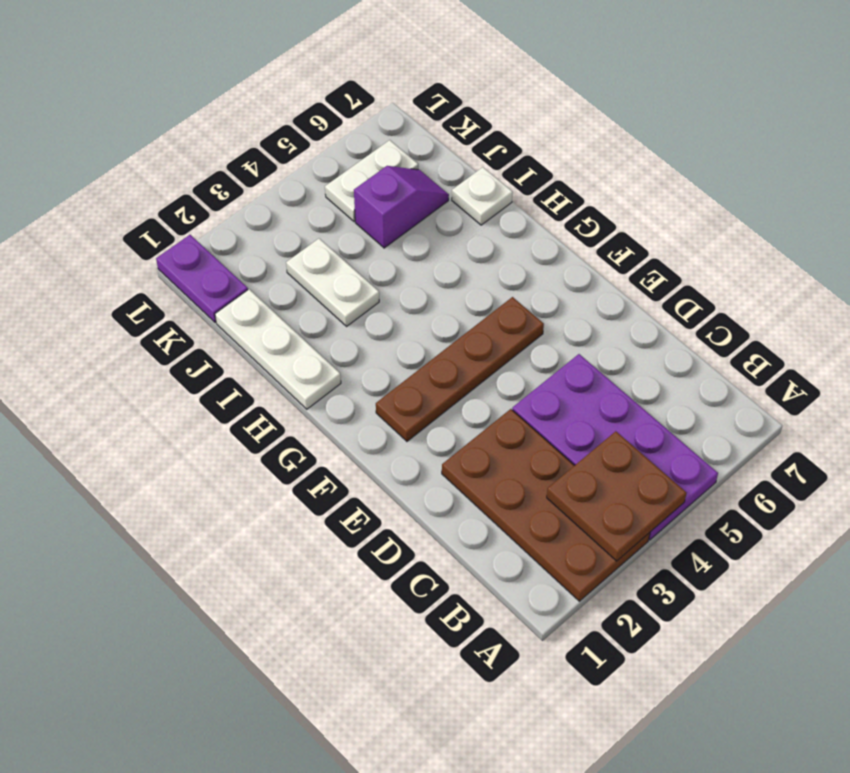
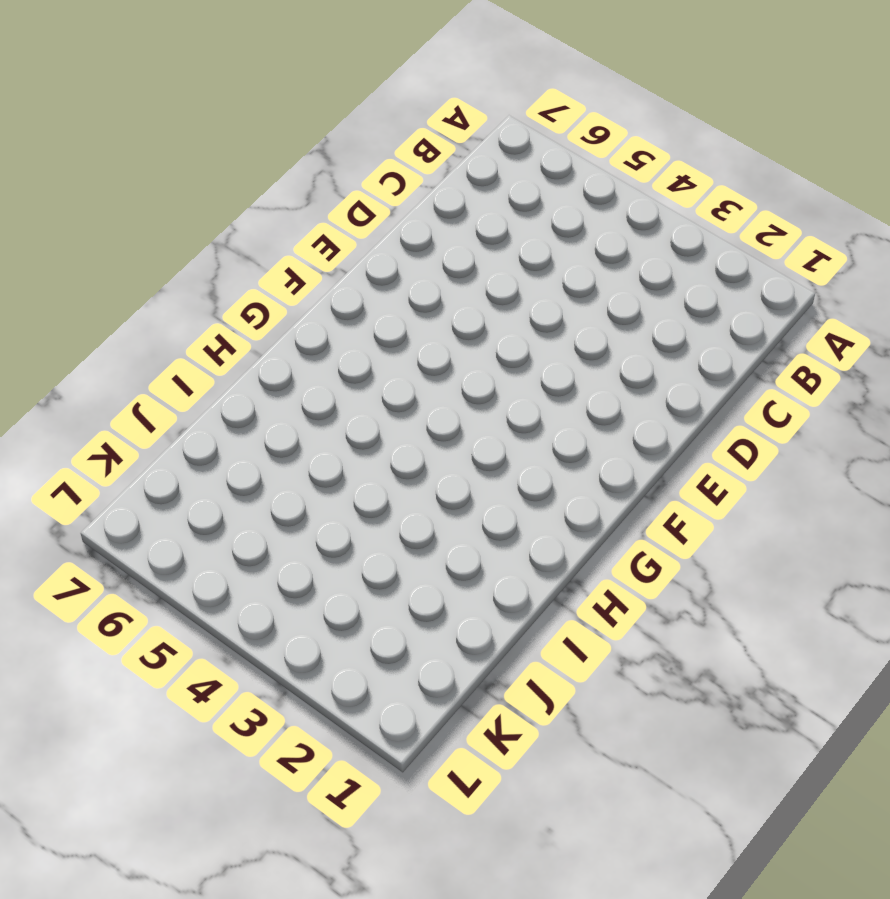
none -> brown plate A2:D3 level 1
none -> purple plate A4:D5 level 1

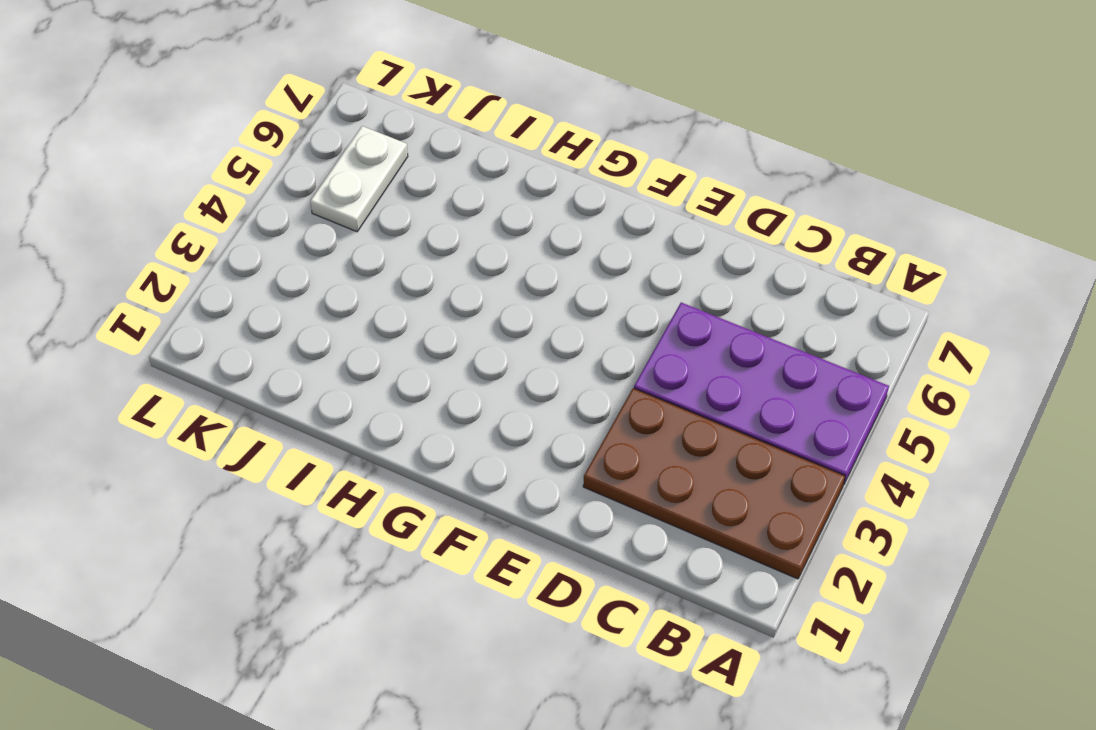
none -> brown plate F2:F5 level 1
none -> white plate H1:J1 level 1

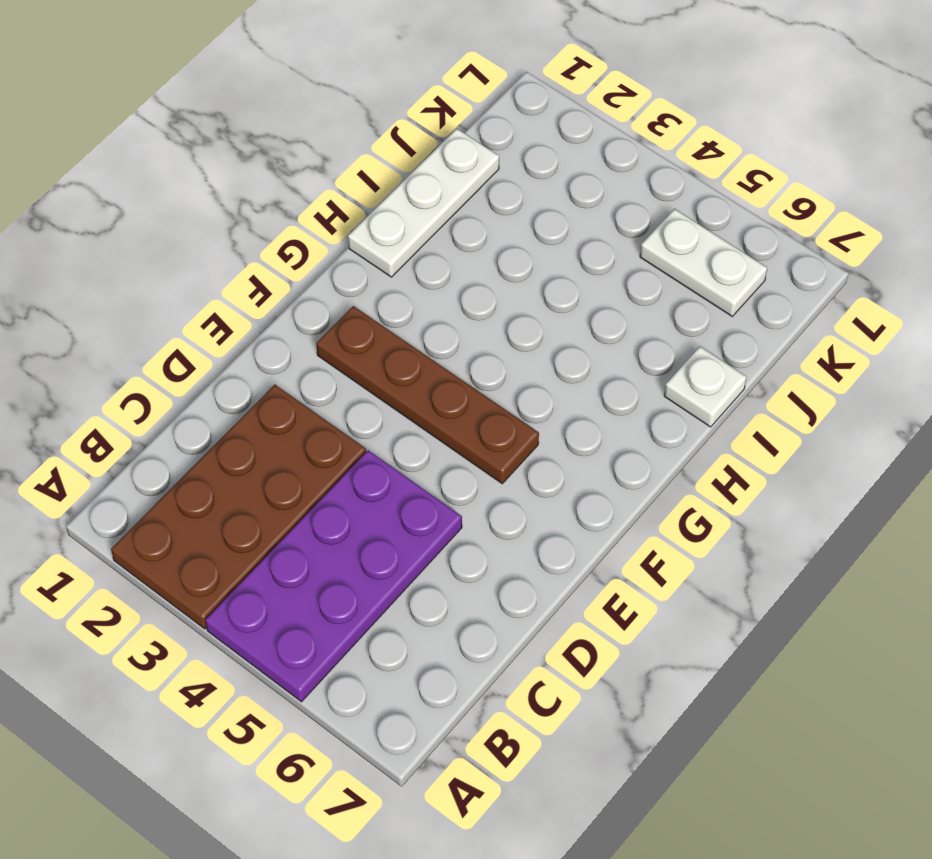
none -> white plate I3:J3 level 1
none -> purple slope J5:J6 level 1 top 5

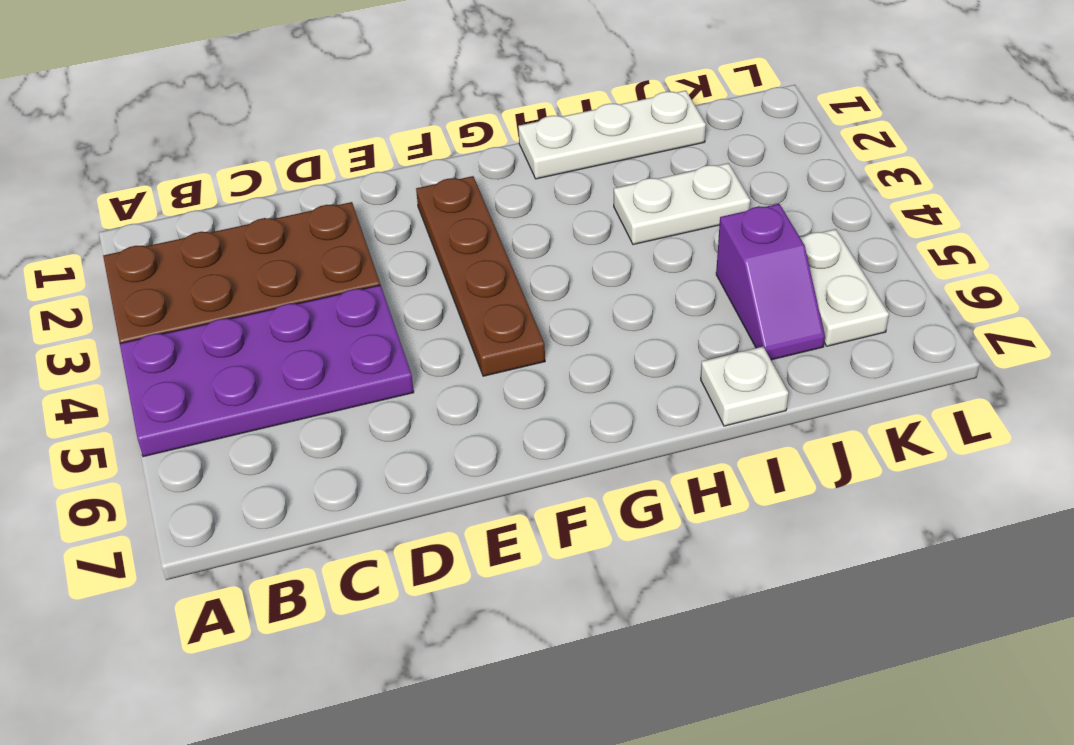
none -> purple plate K1:L1 level 1
none -> brown plate A3:B4 level 2

